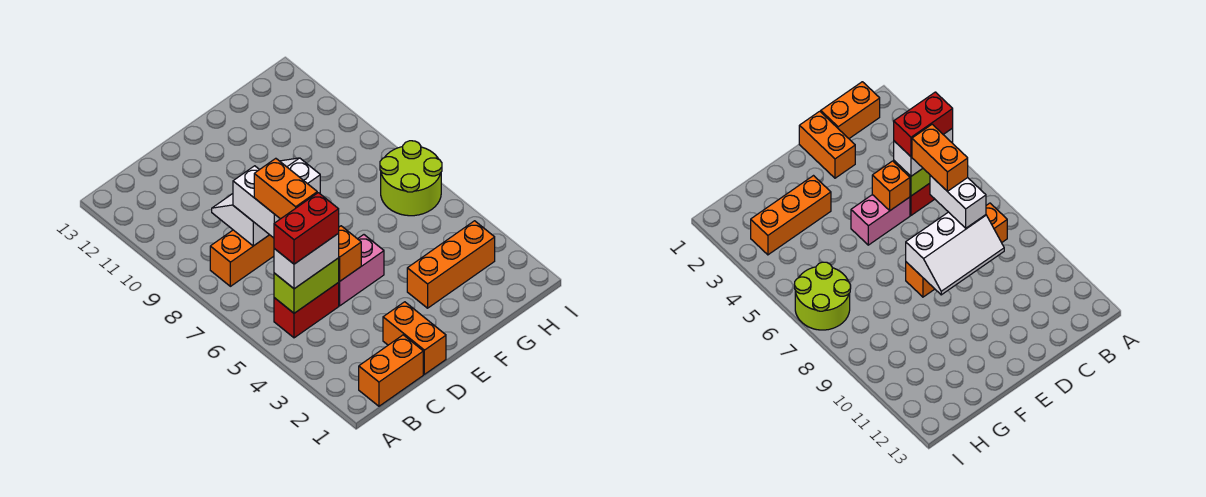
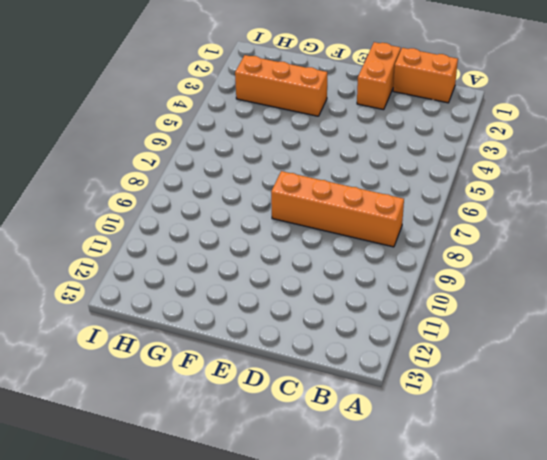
none -> red brick B5:C5 level 1
none -> pink brick D5:E5 level 1
none -> lime round brick H6:I7 level 1

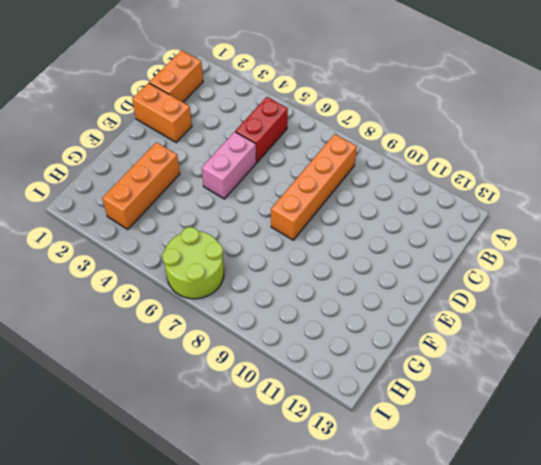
none -> lime brick B5:C5 level 2
none -> white slope C8:E9 level 2 top 8
none -> orange brick D5 level 2

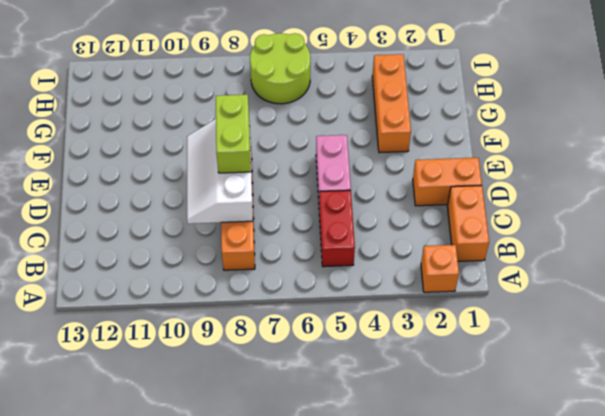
orange brick A2 level 1 -> orange brick D5 level 2
lime brick D8:E8 level 3 -> lime brick B5:C5 level 2
none -> white brick B5:C5 level 3
none -> white brick C7:C8 level 3
none -> red brick B5:C5 level 4

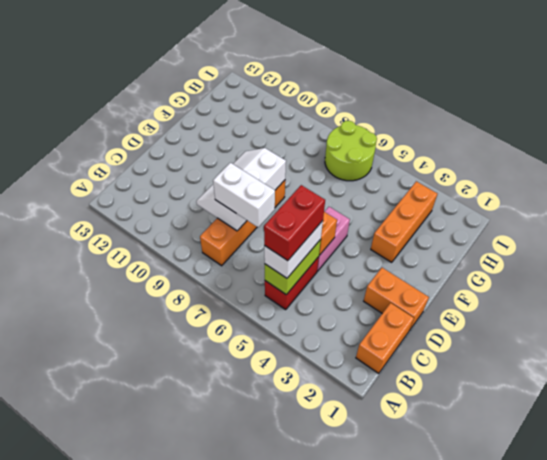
none -> orange brick C6:C7 level 4

